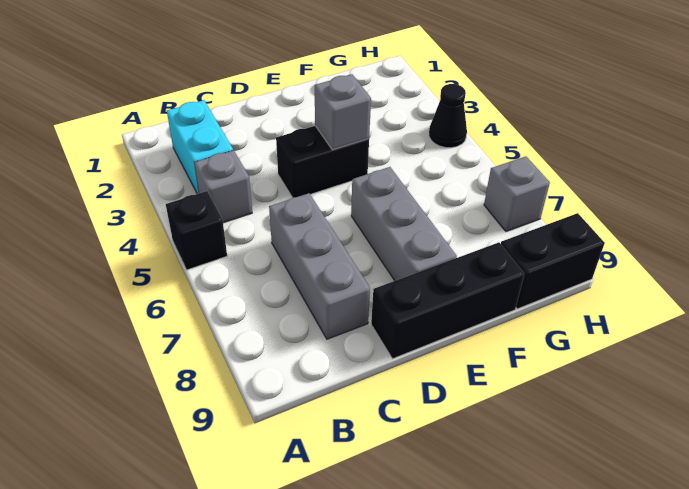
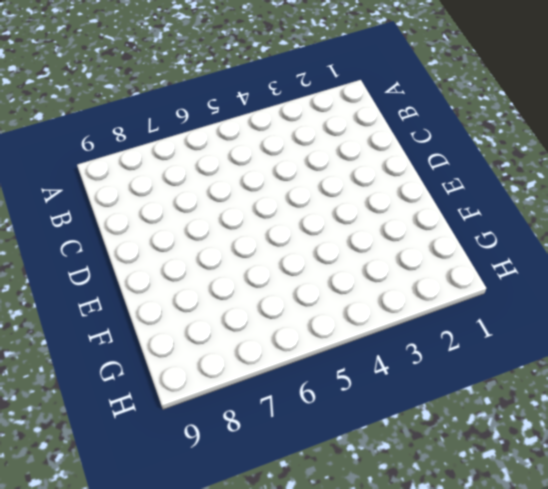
none -> black brick A5 level 1
none -> cyan brick B2:B3 level 1

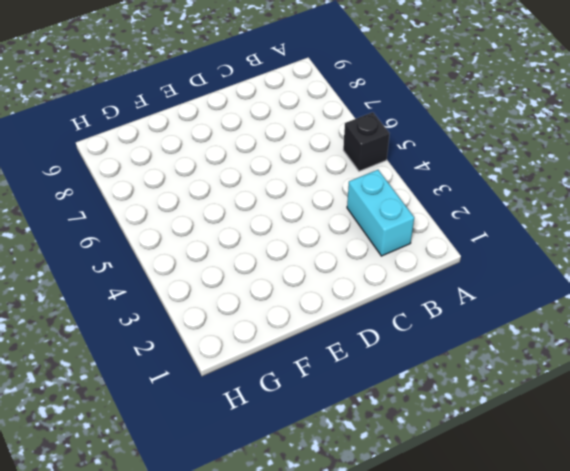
none -> grey brick B4 level 1
none -> grey brick C6:C8 level 1

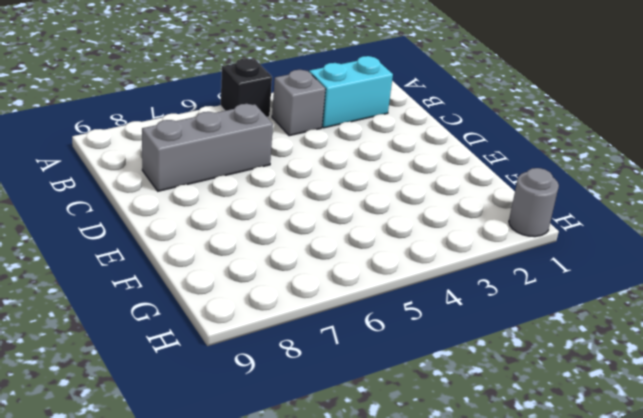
grey round brick H1 level 1 -> none
none -> black brick D4:E4 level 1
none -> black brick D9:F9 level 1

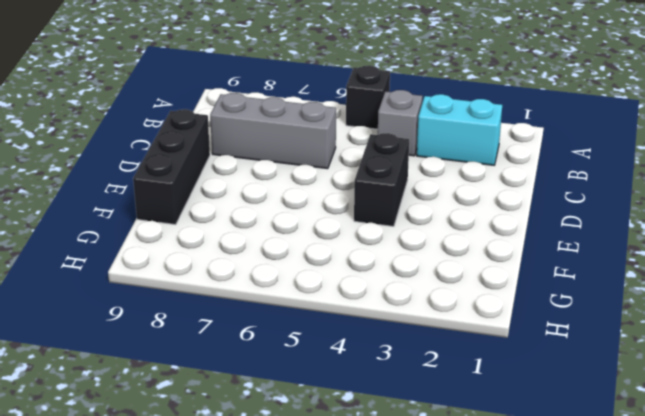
none -> grey brick E6:E8 level 1
none -> black brick G9:H9 level 1

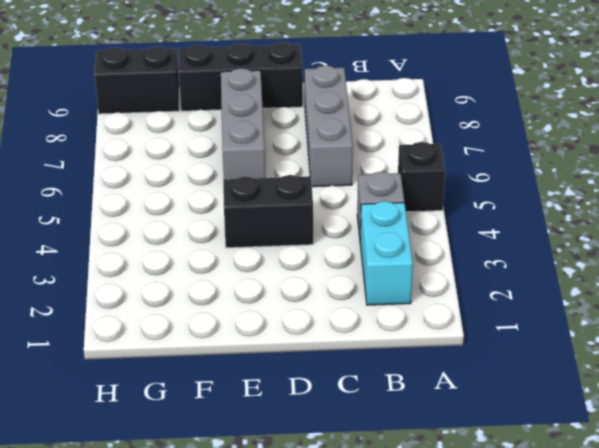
none -> black cone H4 level 1
none -> grey brick H7 level 1

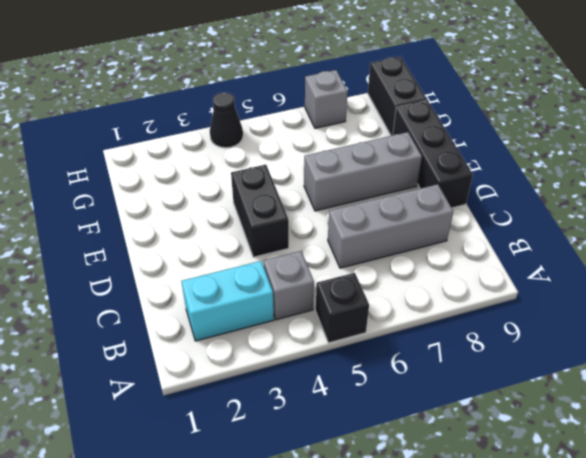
none -> grey brick E4 level 2

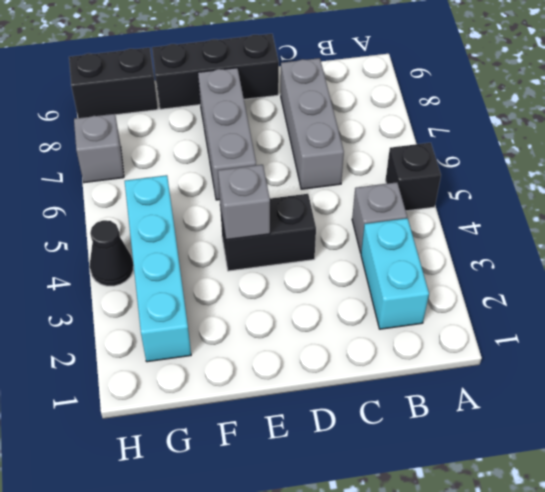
cyan brick G2:G5 level 1 -> none

